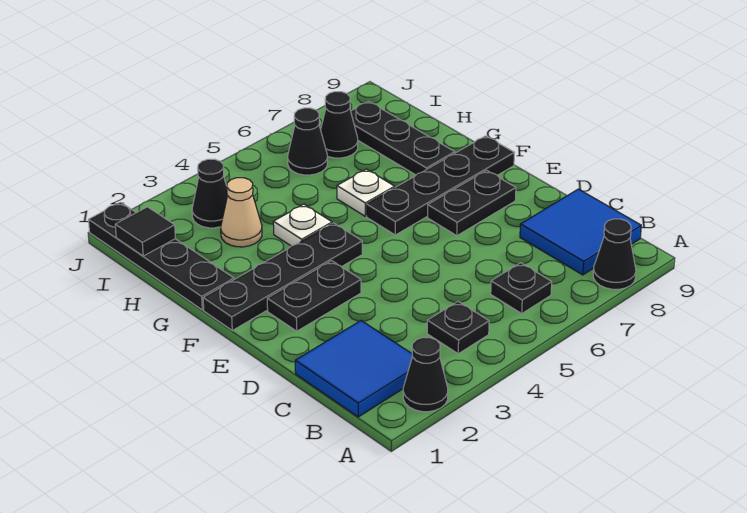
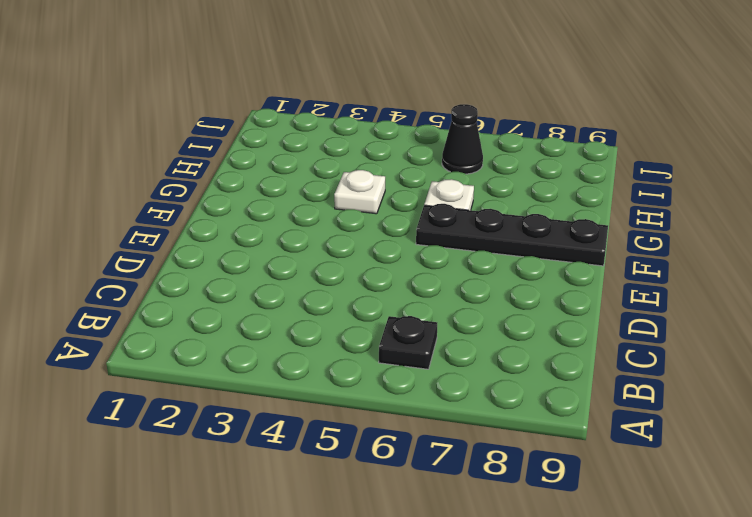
none -> black cone A2 level 1
none -> black cone A8 level 1
none -> blue tile B1:C2 level 1

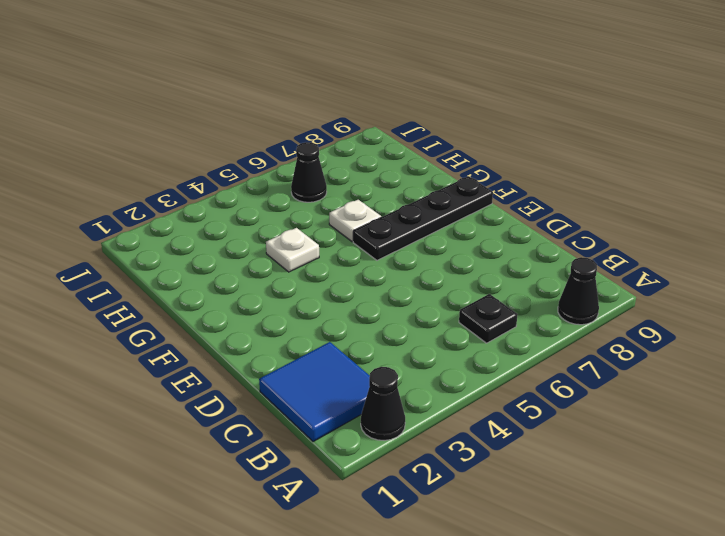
none -> black plate B4 level 1
none -> blue tile B8:C9 level 1
none -> black plate E2:E3 level 1

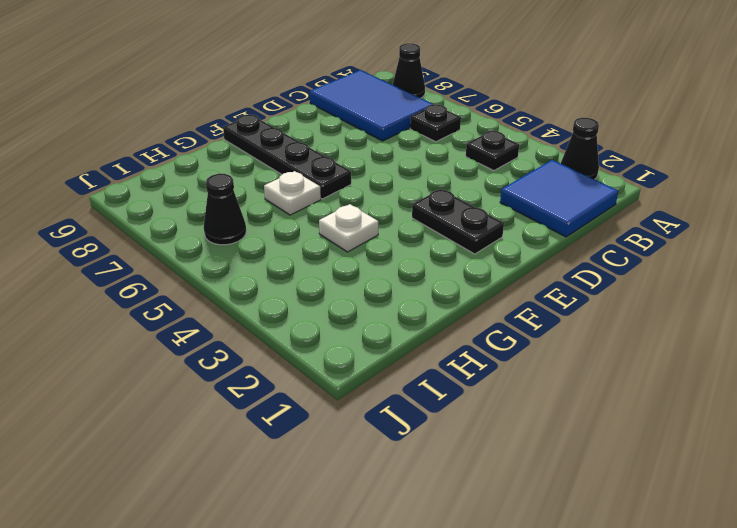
blue tile B7:C9 level 1 -> blue tile B8:C9 level 1
none -> black plate E7:E8 level 1
none -> black plate F1:F4 level 1
none -> black plate G1:J1 level 1

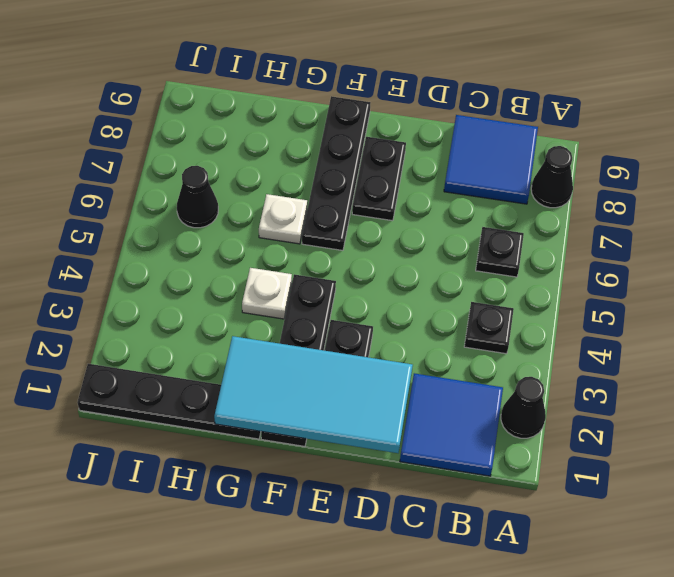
cyan tile D1:G2 level 2 -> none
none -> black plate G8:I8 level 1
none -> tan cone H3 level 1
none -> black cone I3 level 1

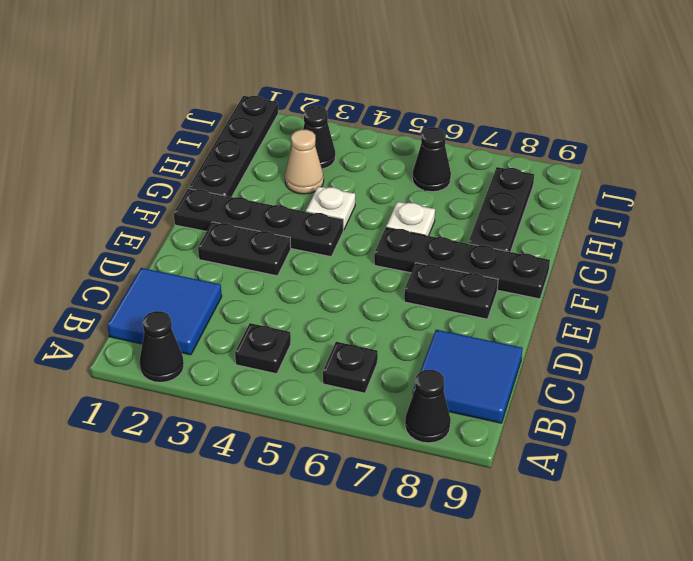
none -> black cone I7 level 1
none -> black tile I1 level 2

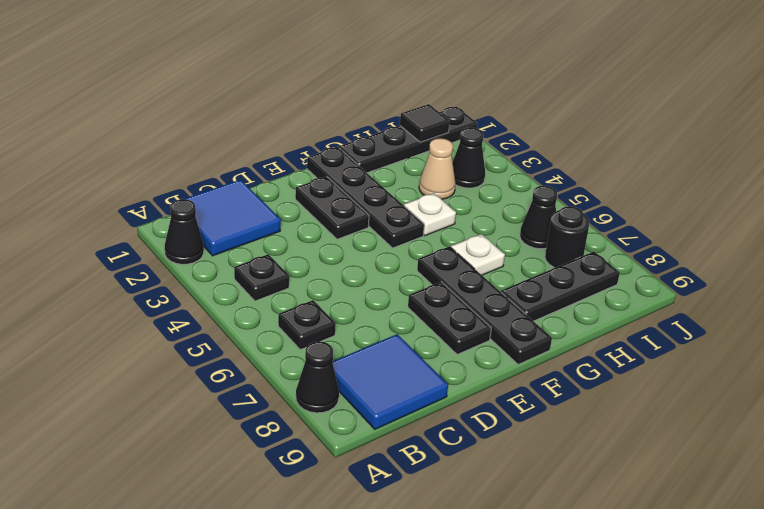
black round brick I7 level 1 -> black cone I7 level 1

